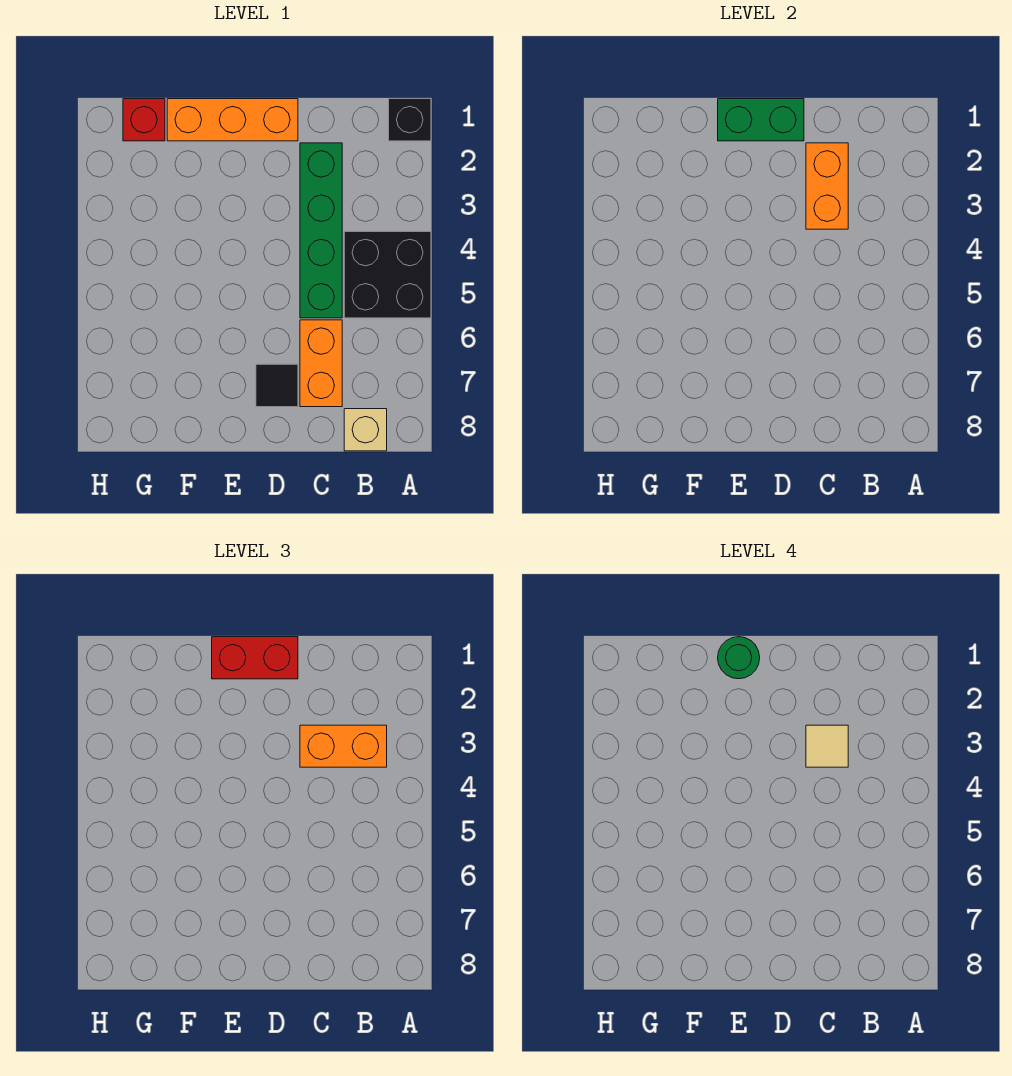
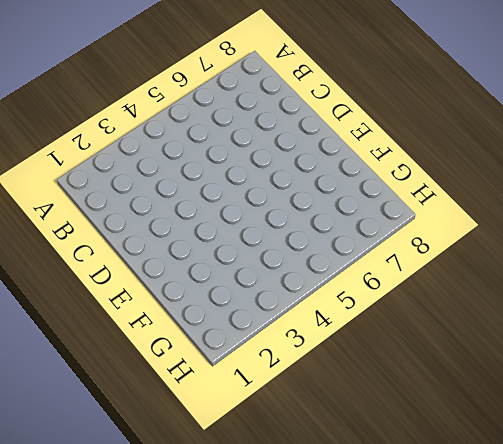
none -> black brick A1 level 1
none -> black brick A4:B5 level 1
none -> tan brick B8 level 1

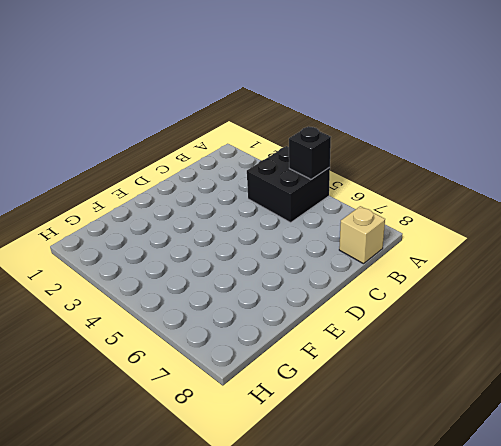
black brick A5 level 2 -> black brick A1 level 1
none -> green brick C2:C5 level 1
none -> orange brick C6:C7 level 1
none -> orange brick D1:F1 level 1

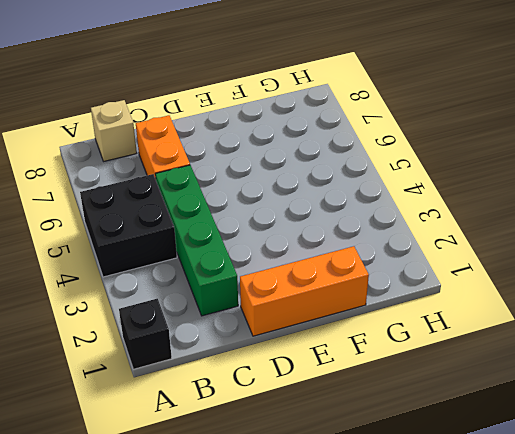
none -> black tile D7 level 1
none -> red brick G1 level 1
none -> orange brick C2:C3 level 2

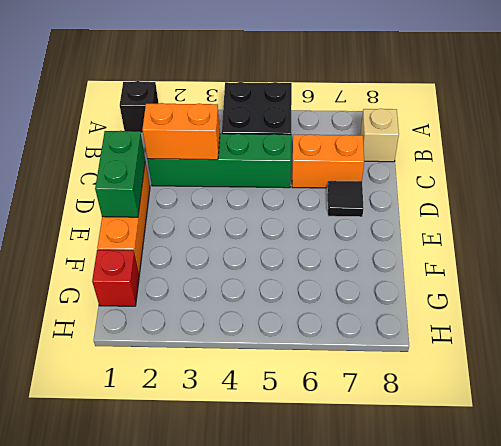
none -> orange brick B3:C3 level 3
none -> red brick D1:E1 level 3
none -> tan tile C3 level 4

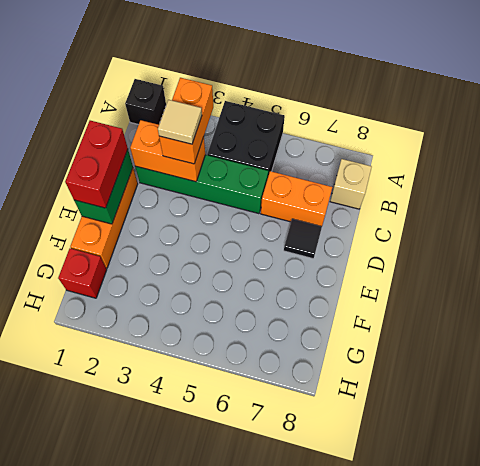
none -> green round brick E1 level 4

